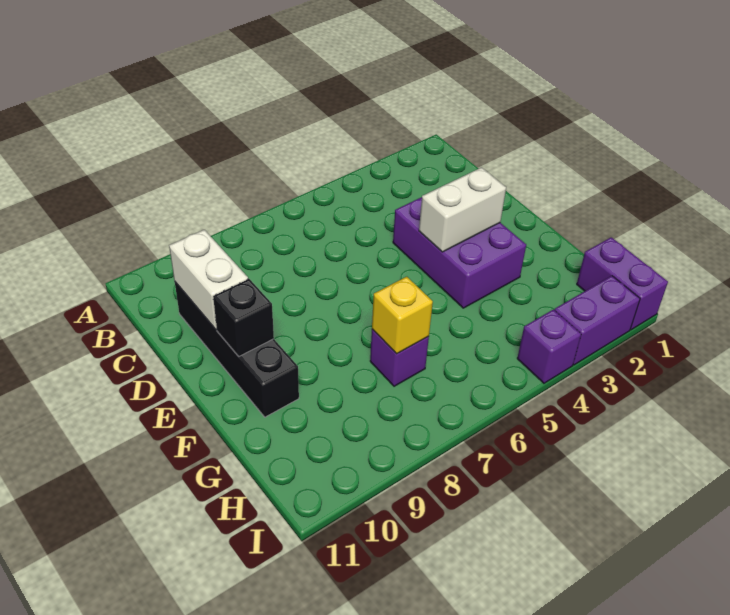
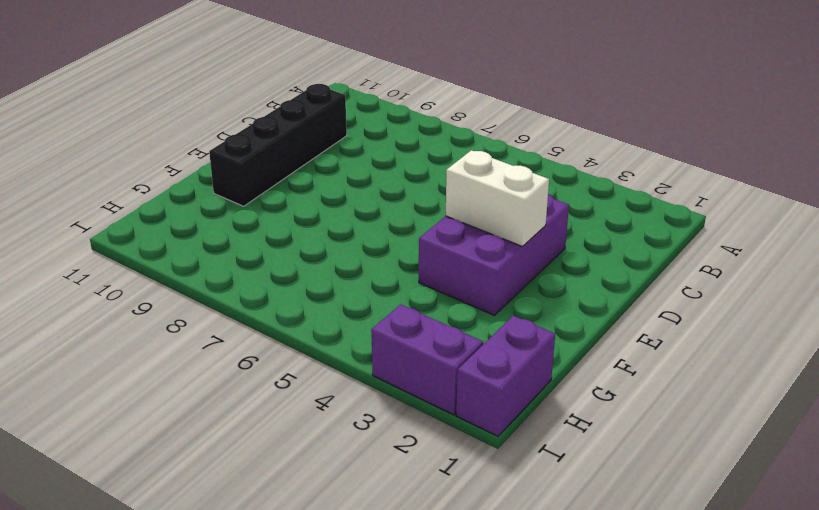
none -> purple brick G7 level 1
none -> purple brick I4 level 1

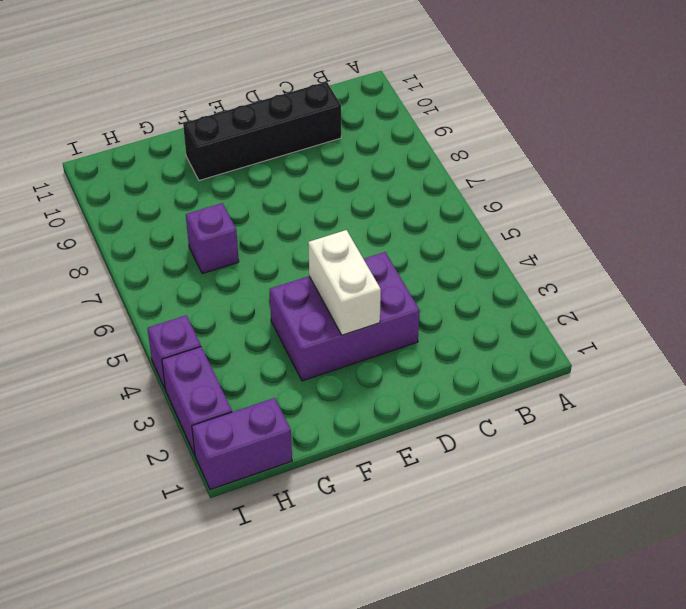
none -> white brick C10:D10 level 2
none -> black brick E10 level 2

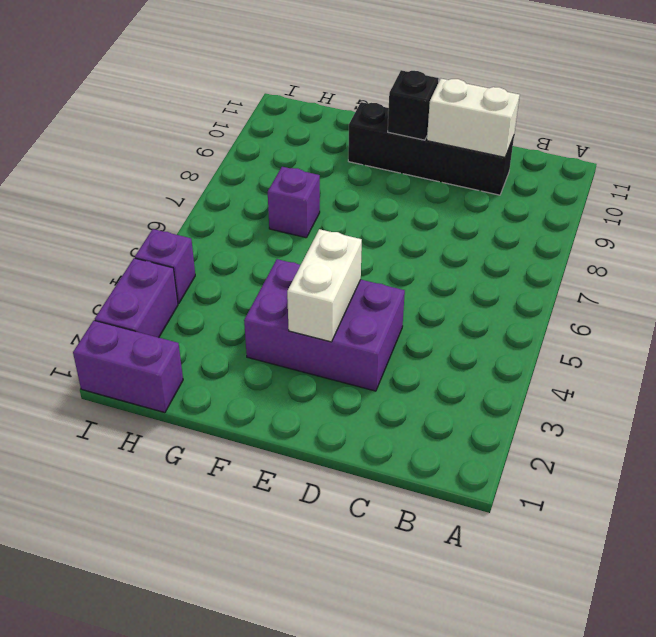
none -> yellow brick G7 level 2

